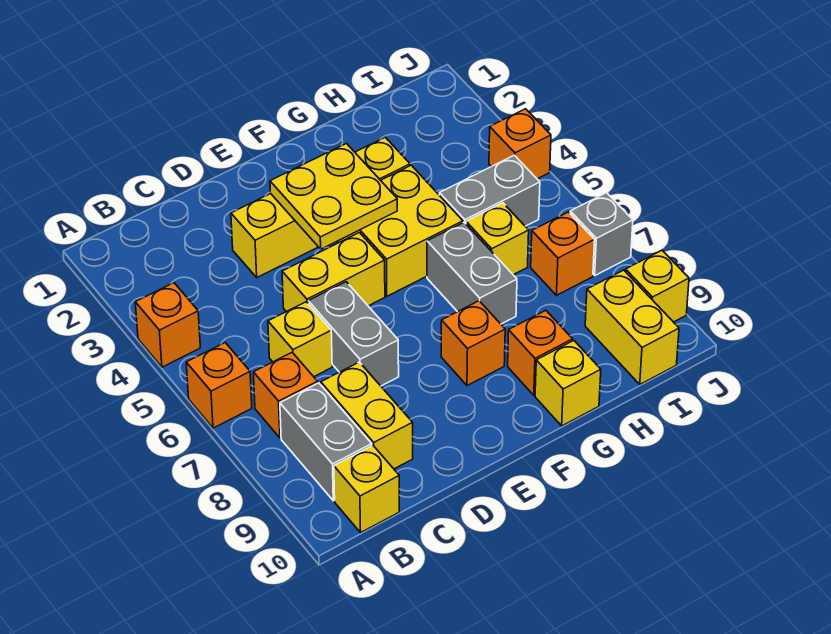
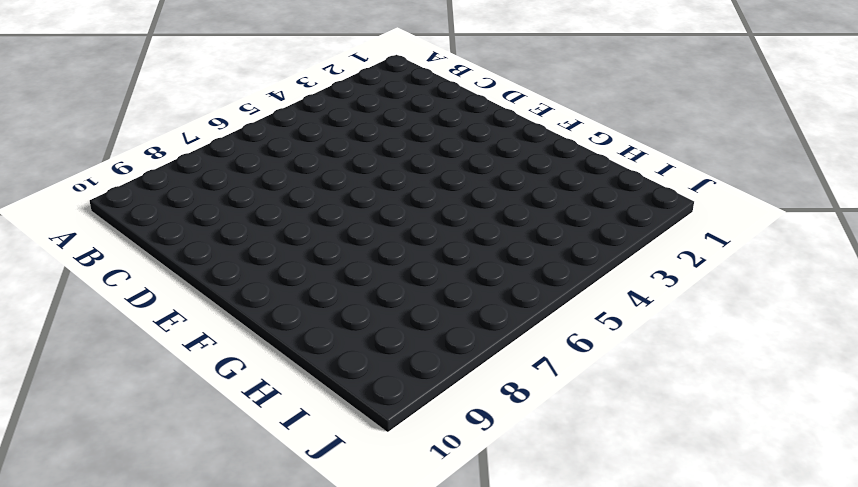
none -> orange brick A4 level 1
none -> orange brick A6 level 1
none -> orange brick B7 level 1

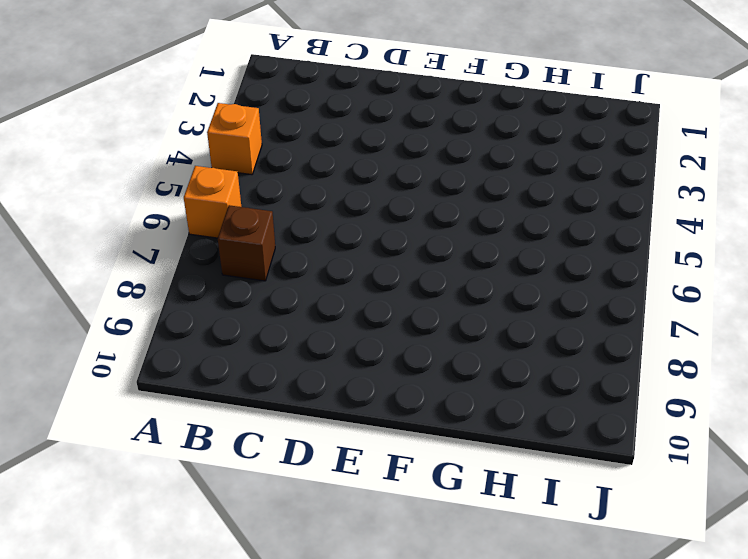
brown brick B7 level 1 -> orange brick B7 level 1
none -> grey brick B8:B9 level 1
none -> yellow brick B10 level 1
none -> yellow brick C6 level 1

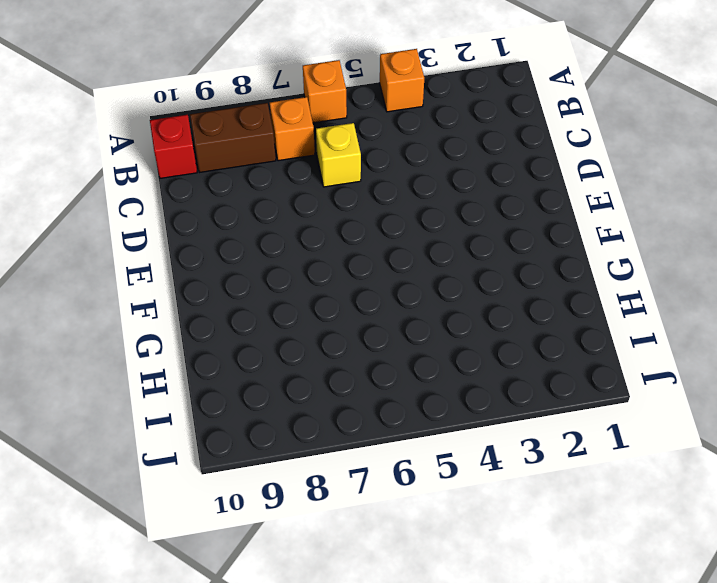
brown brick B8:B9 level 1 -> grey brick B8:B9 level 1
red brick B10 level 1 -> yellow brick B10 level 1
none -> yellow brick C8:C9 level 1
none -> yellow brick D3:G3 level 1
none -> yellow brick D5:E5 level 1

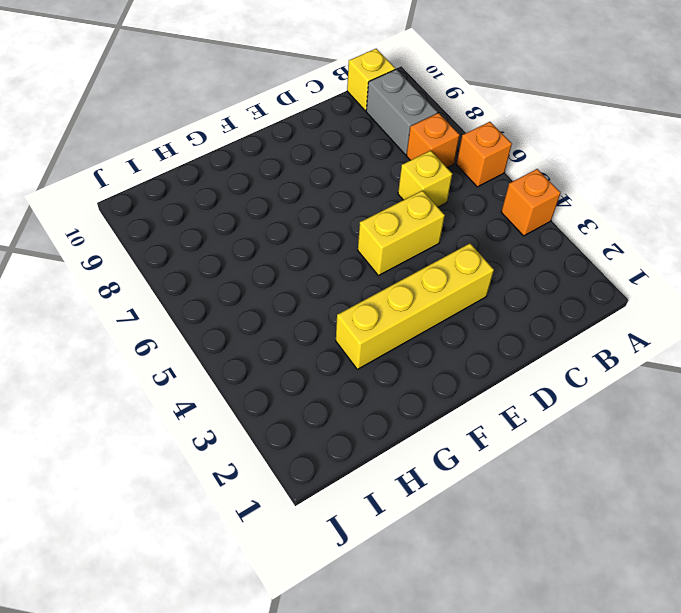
none -> yellow brick C8:C9 level 1
none -> grey brick D6:D7 level 1
none -> yellow brick F4:G5 level 1

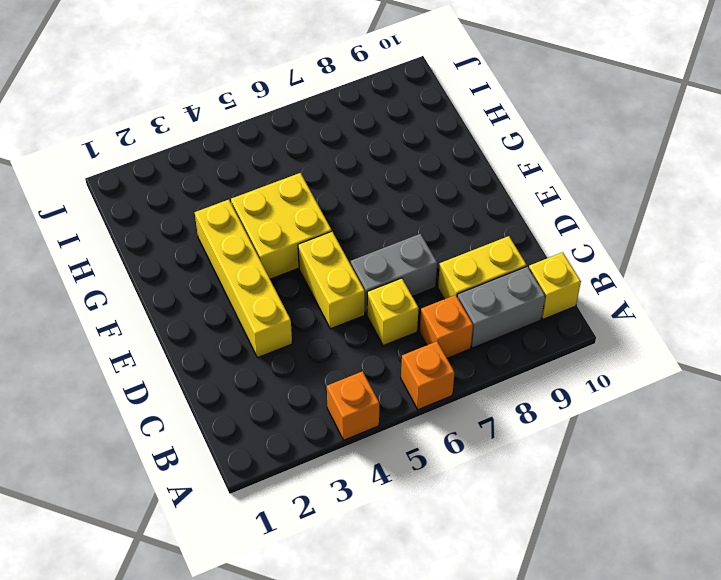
none -> orange brick F8 level 1
none -> grey brick G6:G7 level 1
none -> orange brick G9 level 1

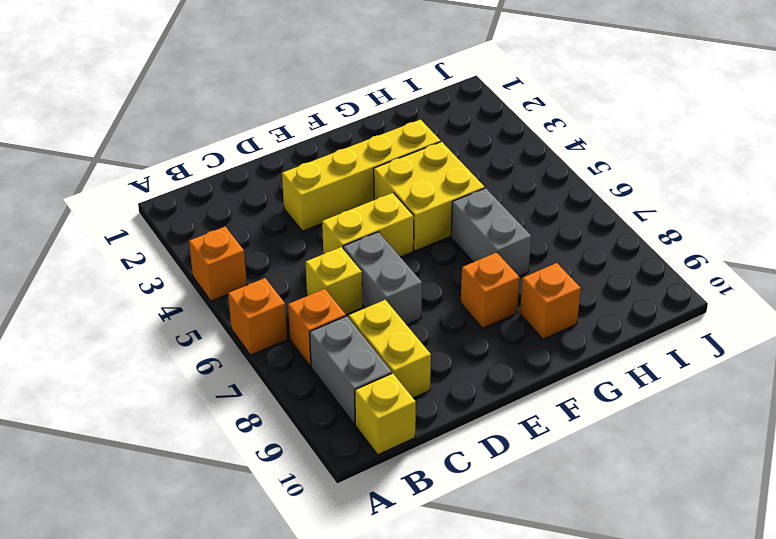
none -> yellow brick G10 level 1
none -> grey brick H5:I5 level 1
none -> yellow brick H6 level 1

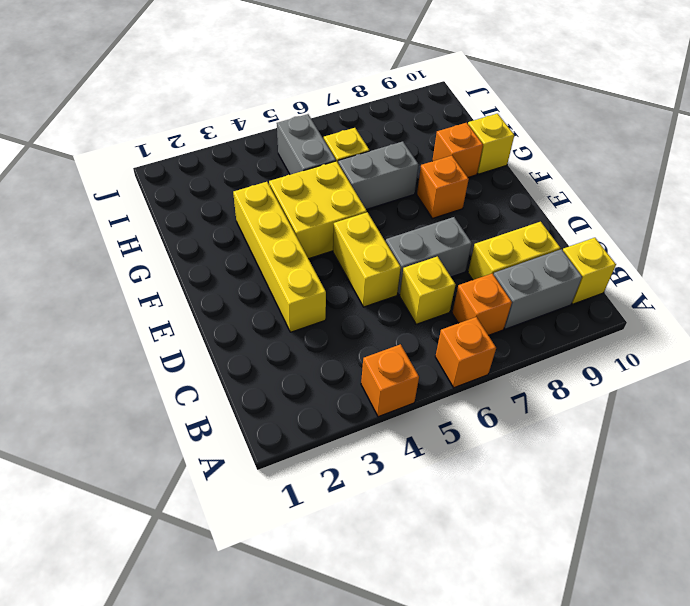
none -> orange brick I7 level 1
none -> yellow brick I9:I10 level 1
none -> orange brick J4 level 1

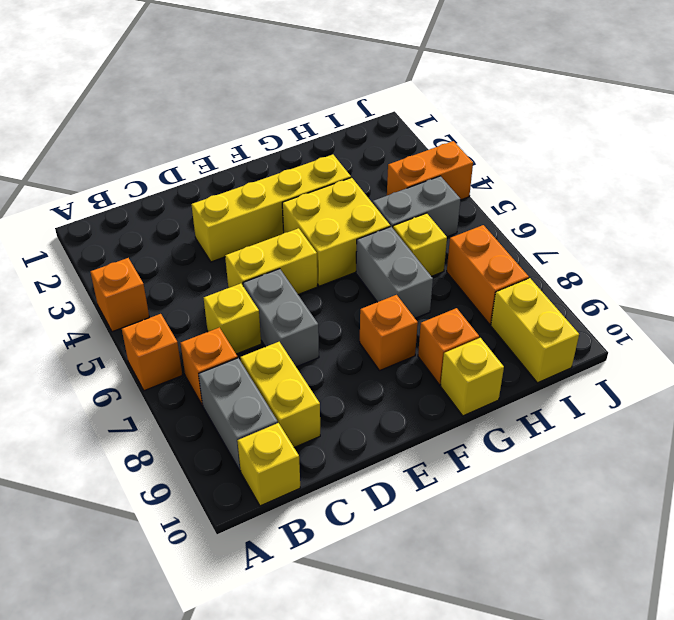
orange brick I4:J4 level 1 -> orange brick J4 level 1
orange brick I7:I8 level 1 -> orange brick I7 level 1
none -> grey brick J7 level 1
none -> yellow brick J9 level 1
none -> yellow plate E3:F4 level 2

